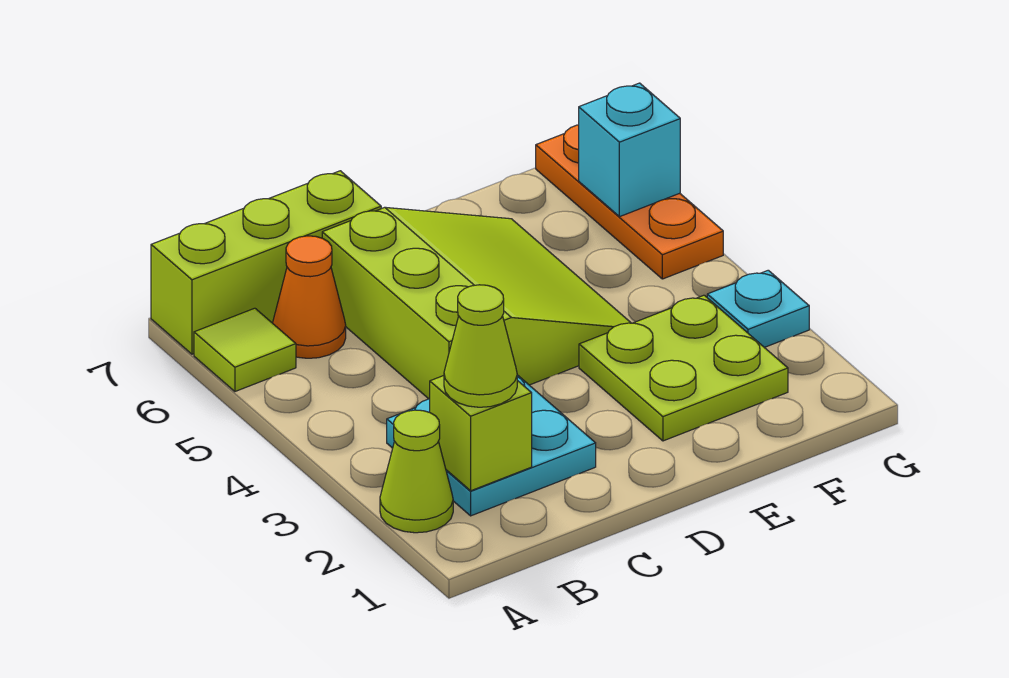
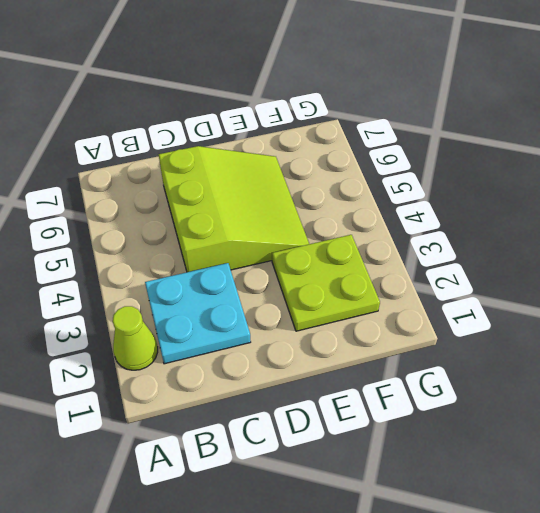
none -> lime tile A6 level 1
none -> lime brick A7:C7 level 1
none -> orange cone B6 level 1

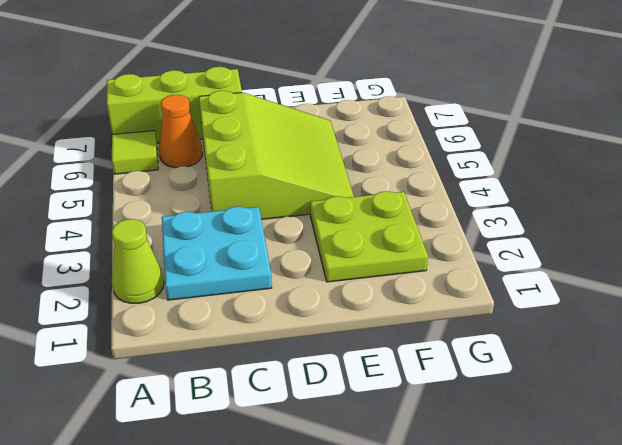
none -> cyan plate G3 level 1
none -> orange plate G5:G7 level 1
none -> lime brick B2 level 2

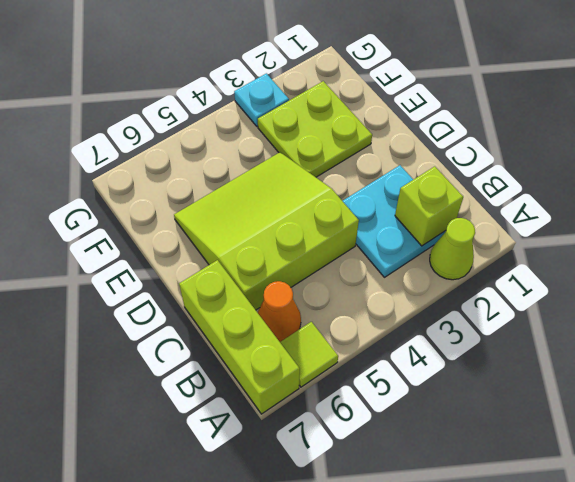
none -> orange plate G5:G7 level 1
none -> cyan brick G6 level 2
none -> lime cone B2 level 3

